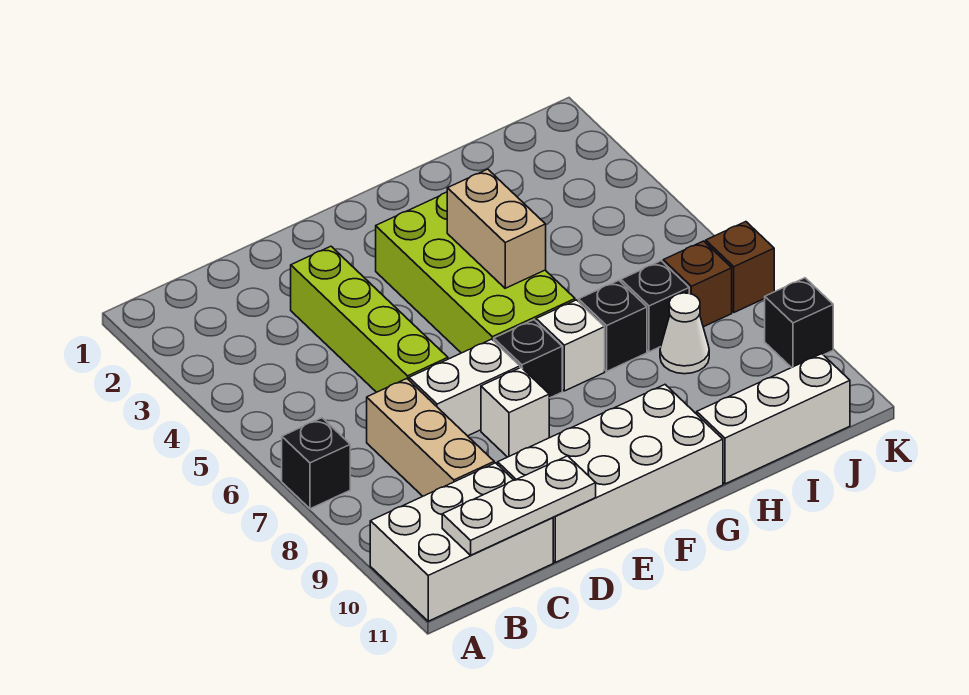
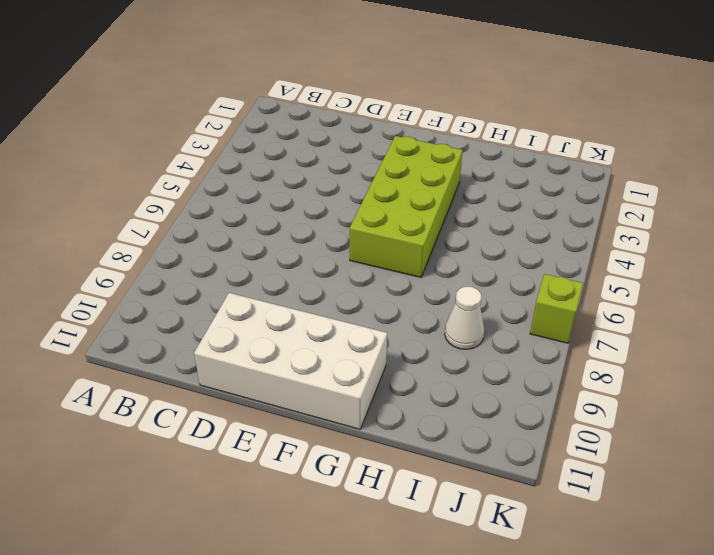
lime brick K7 level 1 -> brown brick K7 level 1
none -> black brick A7 level 1
none -> white brick A10:C11 level 1
none -> tan brick C7:C9 level 1

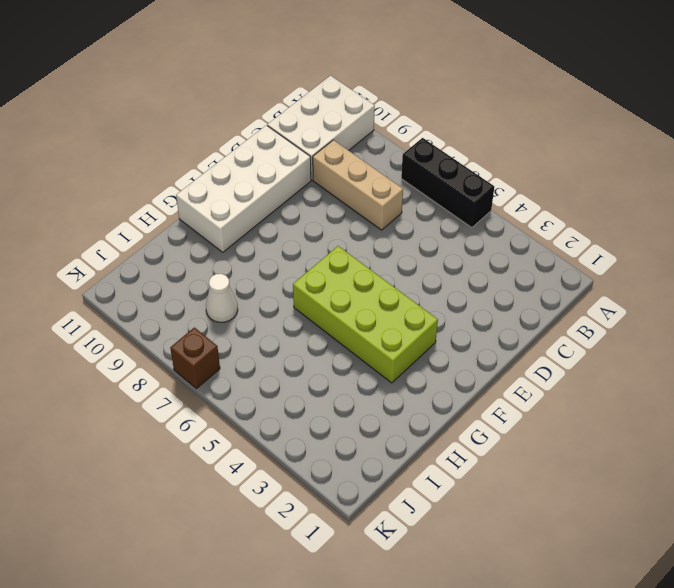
black brick A5:A7 level 1 -> black brick A7 level 1
none -> lime brick D3:D6 level 1
none -> white brick D7:E7 level 1
none -> white brick E8 level 1

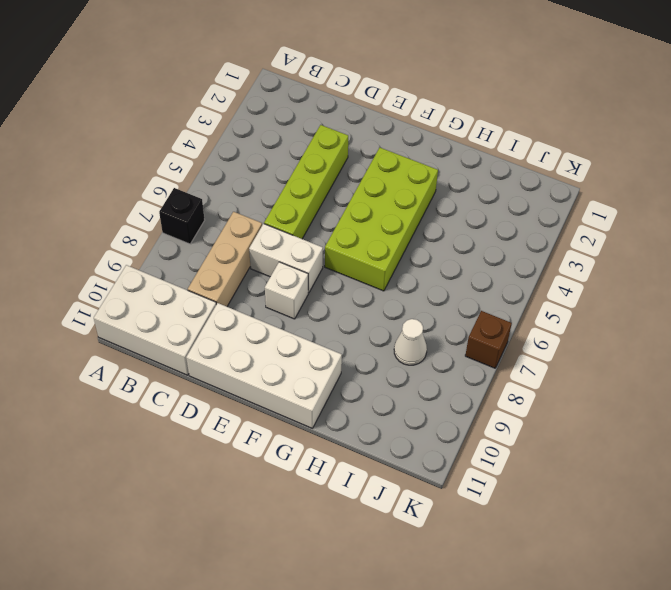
none -> black brick F7 level 1
none -> white brick G7 level 1
none -> black brick H7 level 1

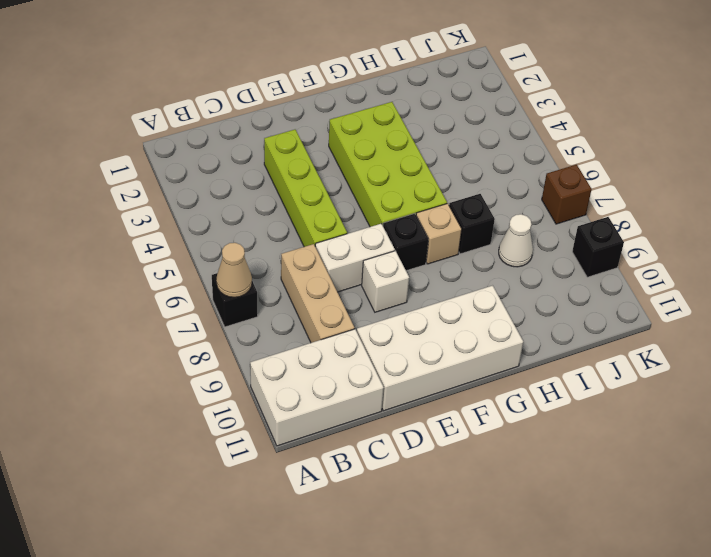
tan cone A7 level 2 -> none
tan brick G7 level 1 -> white brick G7 level 1
none -> white brick H11:J11 level 1
none -> black brick I7 level 1
none -> brown brick J7 level 1

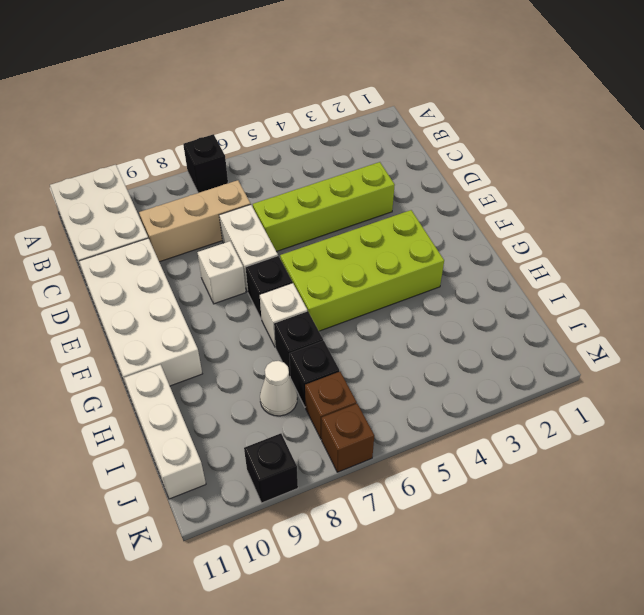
none -> white plate B11:D11 level 2
none -> tan brick G4:G5 level 2

